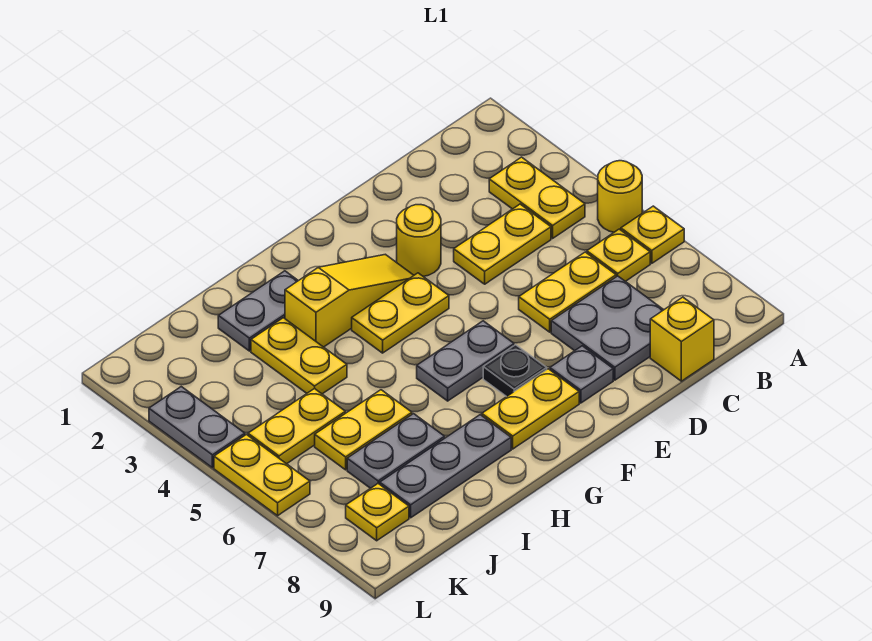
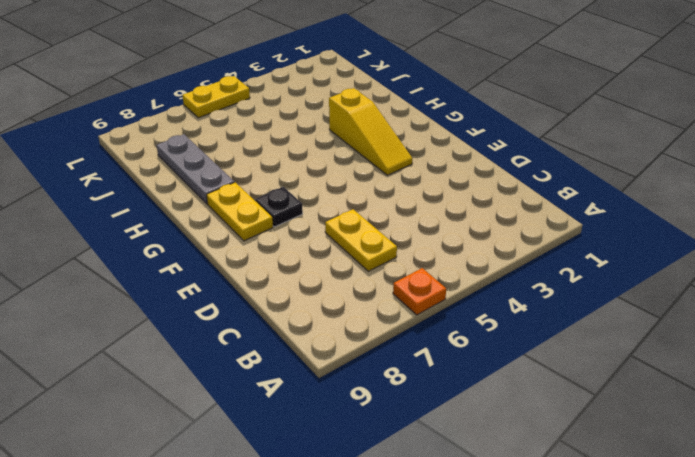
orange plate A6 level 1 -> yellow plate A6 level 1
none -> yellow round brick A5 level 1
none -> yellow plate B3:B4 level 1
none -> yellow plate B6 level 1

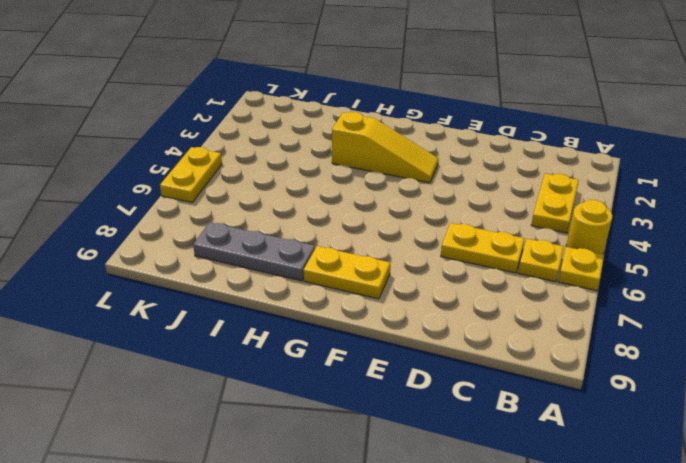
none -> yellow plate C4:D4 level 1
none -> grey plate C7:D8 level 1
none -> yellow brick C9 level 1

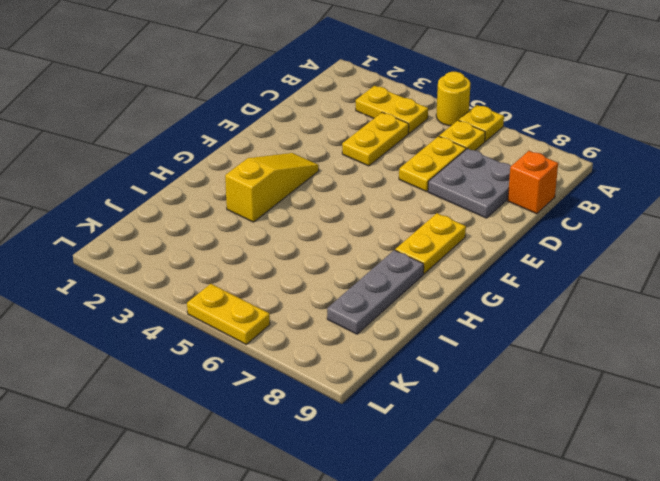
orange brick C9 level 1 -> yellow brick C9 level 1
none -> yellow round brick E3 level 1
none -> grey plate E8 level 1
none -> yellow plate F4:G4 level 1

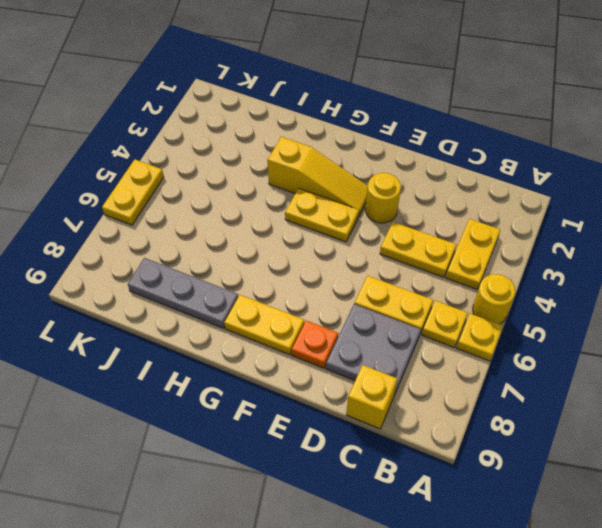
orange plate E8 level 1 -> grey plate E8 level 1
none -> grey plate F6:G6 level 1
none -> black plate F7 level 1
none -> grey plate H2:I2 level 1

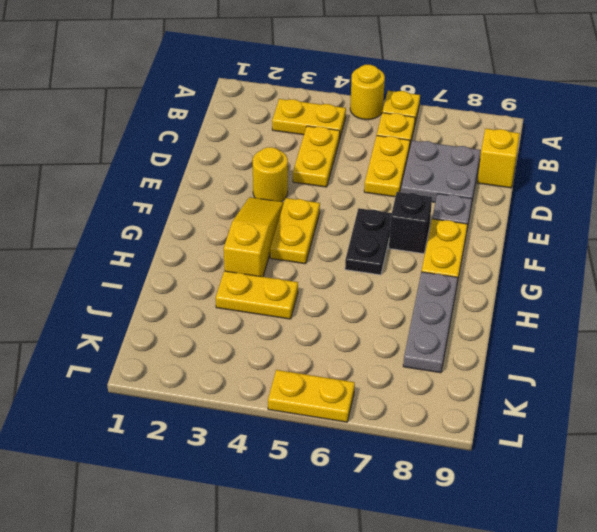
black plate F6:G6 level 1 -> grey plate F6:G6 level 1
black brick F7 level 1 -> black plate F7 level 1
none -> grey plate H2:I2 level 1
none -> yellow plate I6:J6 level 1
none -> grey plate I7:J7 level 1

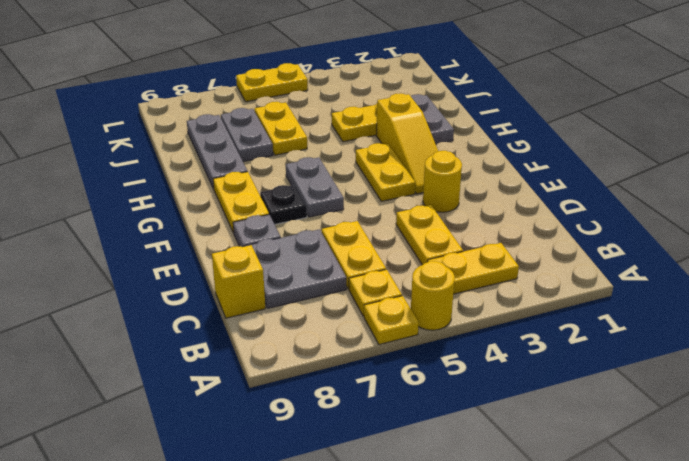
none -> yellow plate J5:K5 level 1
none -> yellow plate K8 level 1
none -> grey plate L3:L4 level 1

